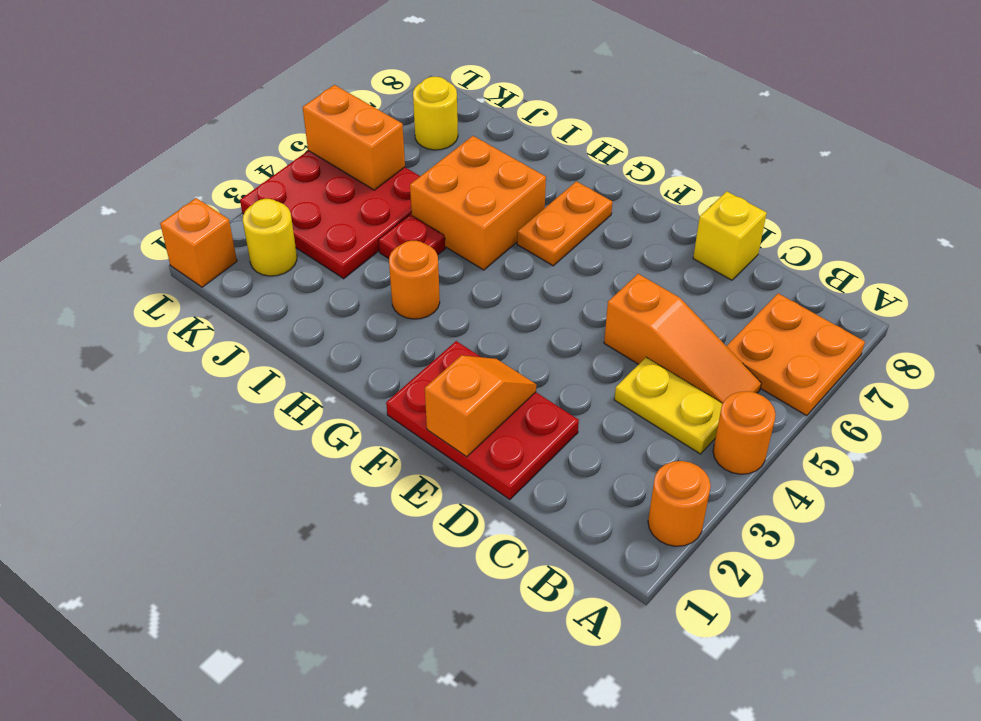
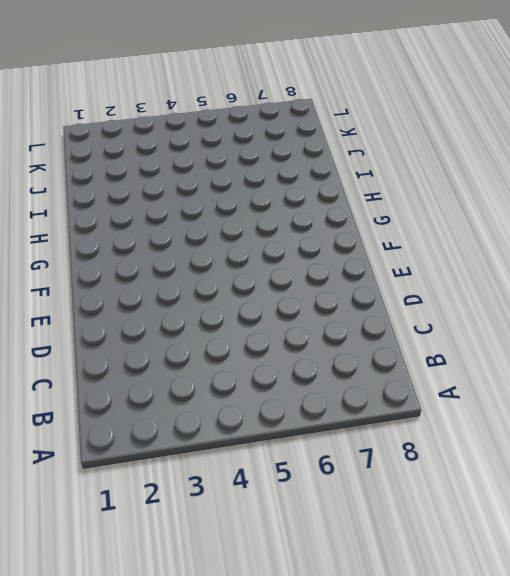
none -> orange round brick A2 level 1
none -> orange round brick A4 level 1
none -> orange plate A6:B7 level 1

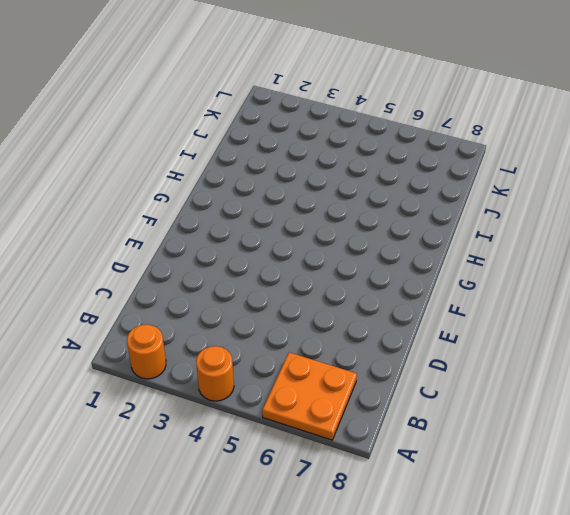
none -> yellow plate B4:C4 level 1
none -> orange slope B5:D5 level 1 top D
none -> red plate D1:F2 level 1

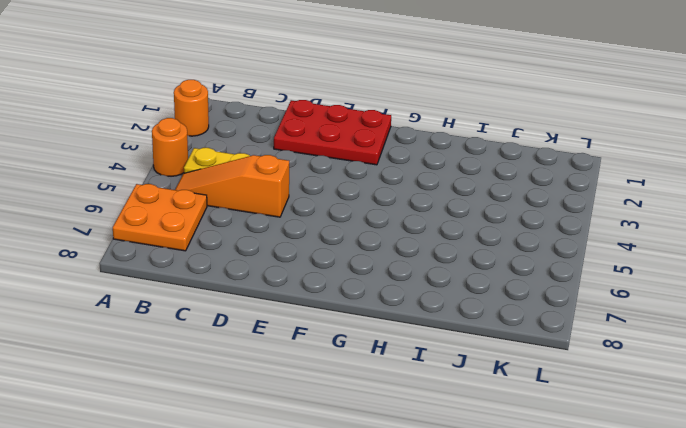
none -> yellow brick D8 level 1
none -> orange plate G6:G7 level 1
none -> orange round brick H3 level 1

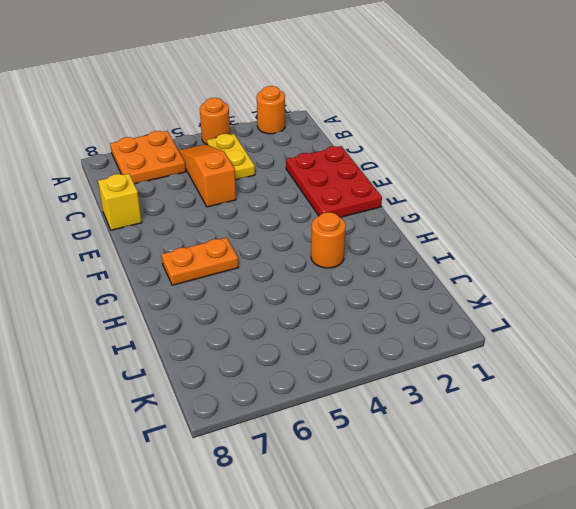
none -> orange brick H5:I6 level 1
none -> red plate I4 level 1
none -> red plate J3:L5 level 1

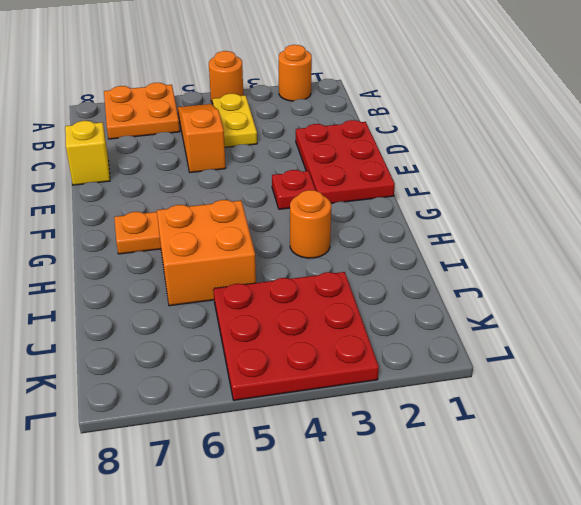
red plate F3 level 1 -> red plate I4 level 1
none -> yellow round brick K2 level 1
none -> yellow round brick K7 level 1
none -> orange brick L1 level 1

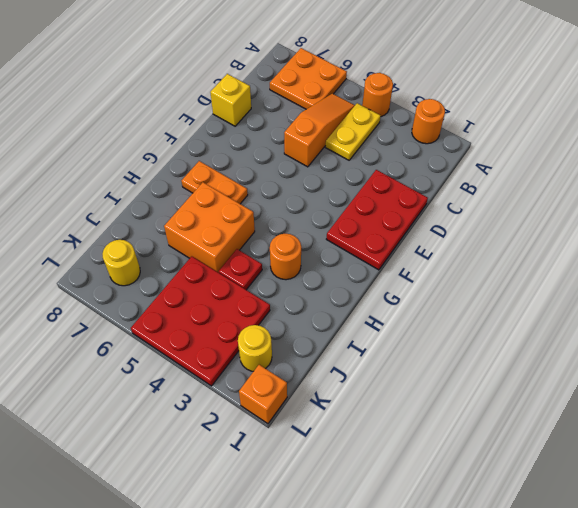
none -> orange slope E1:E2 level 2 top 1
none -> orange brick K5:L5 level 2

